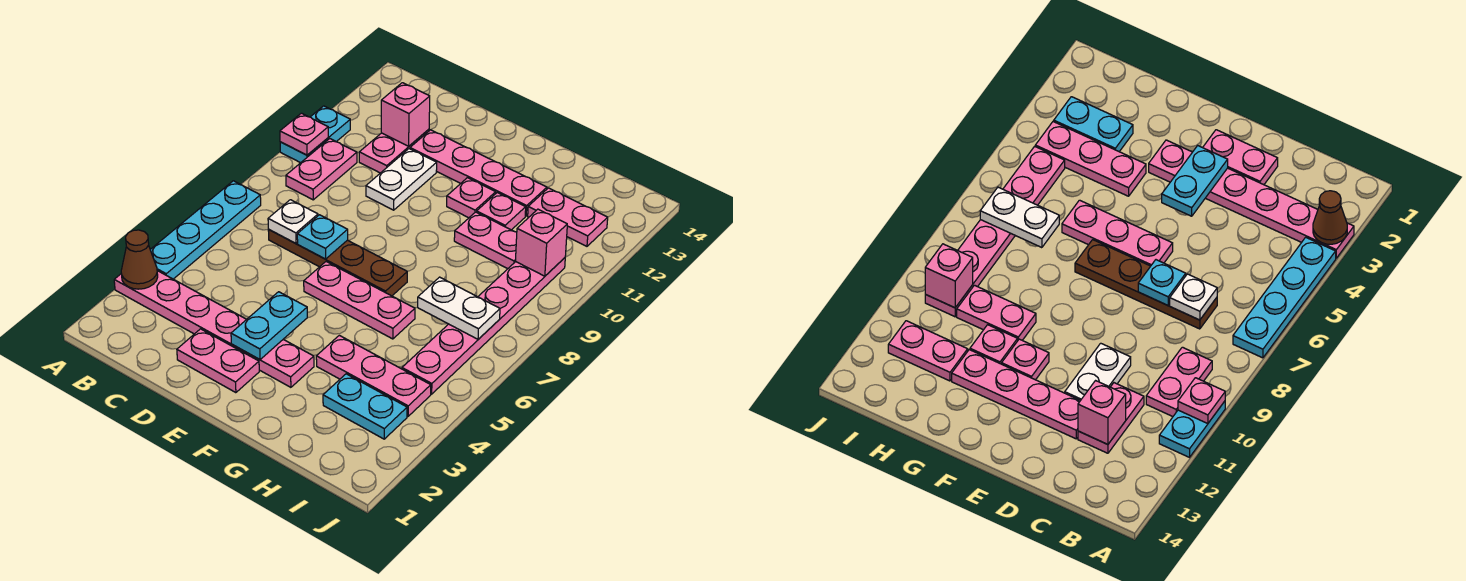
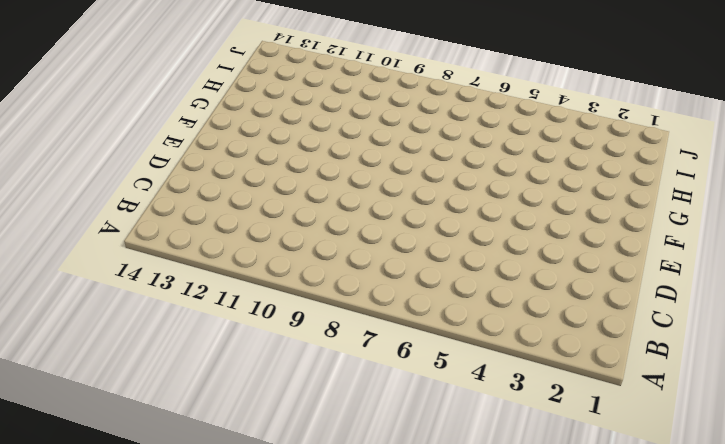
none -> pink plate A3:F3 level 1
none -> cyan plate A4:A7 level 1
none -> cyan plate A10:A11 level 1

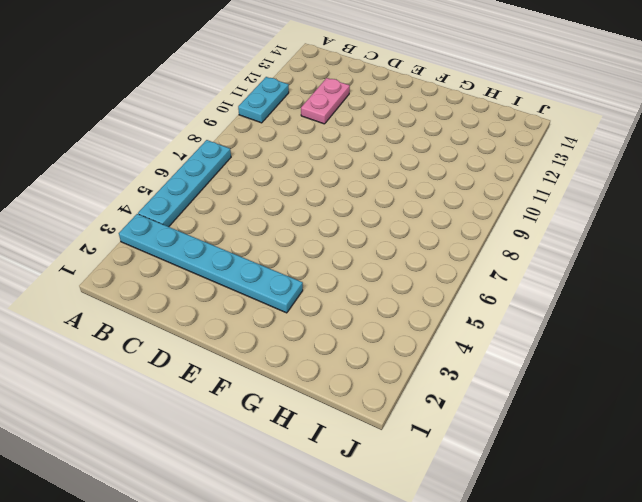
cyan plate A3:F3 level 1 -> pink plate A3:F3 level 1
none -> pink plate B9:B10 level 1
none -> brown plate C7:F7 level 1
none -> pink plate D2:E2 level 1

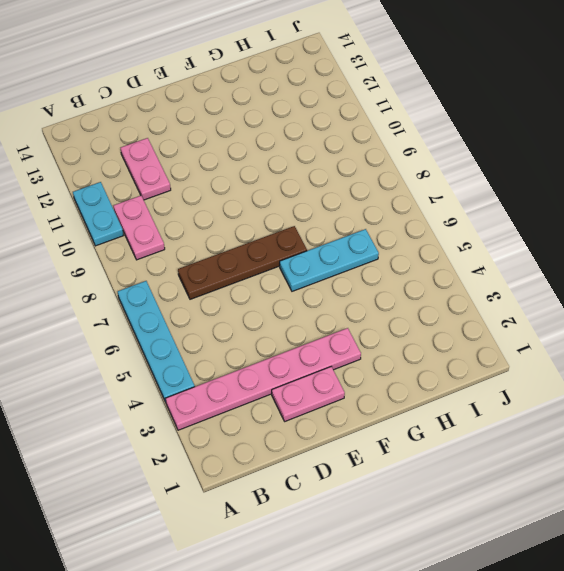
cyan plate F6:H6 level 1 -> pink plate E6:G6 level 1
none -> white plate D10:D11 level 1
none -> pink plate D12:G12 level 1
none -> pink plate F11 level 1

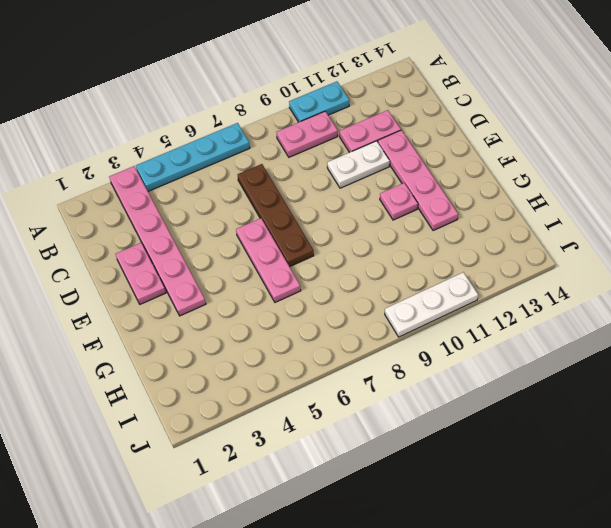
white plate J9:J11 level 1 -> none
none -> pink plate G4:I4 level 1
none -> pink plate G10:H10 level 1
none -> pink plate G11 level 1

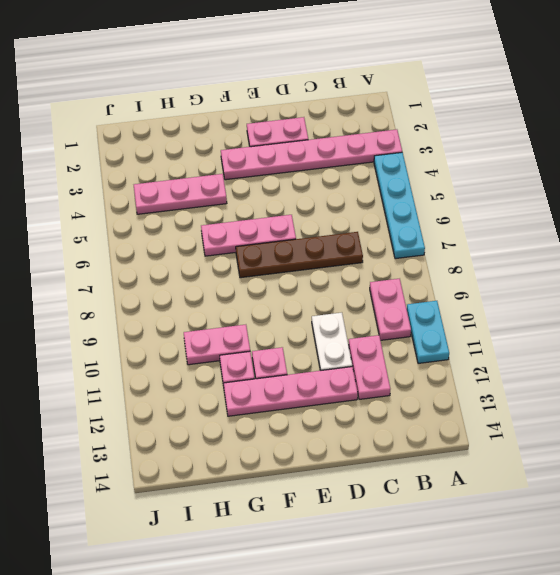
none -> cyan plate H3:I3 level 1
none -> pink plate H12:I12 level 1
none -> pink plate I5:I10 level 1

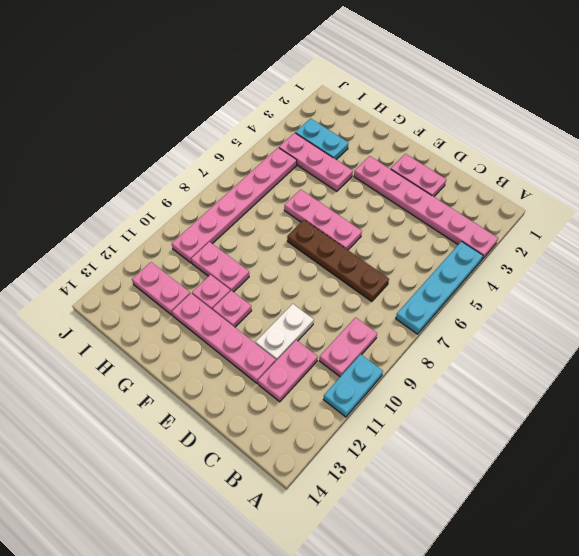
none -> brown cone A3 level 2
none -> pink plate A10 level 2
none -> white plate C7 level 2

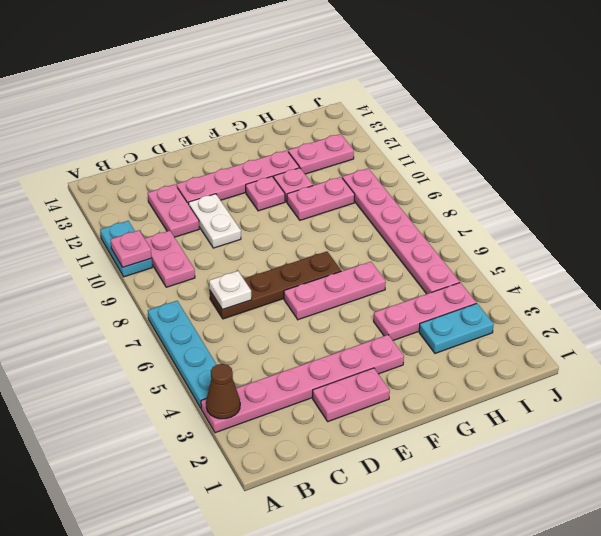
none -> pink brick C12 level 2
none -> cyan plate D7 level 2
none -> cyan plate E3:E4 level 2

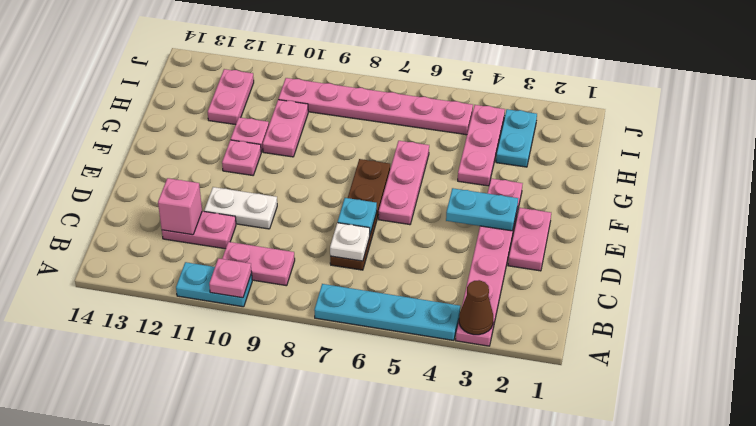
none -> pink plate D12:G12 level 1
none -> white plate H7:I7 level 2
none -> pink brick I10 level 2

